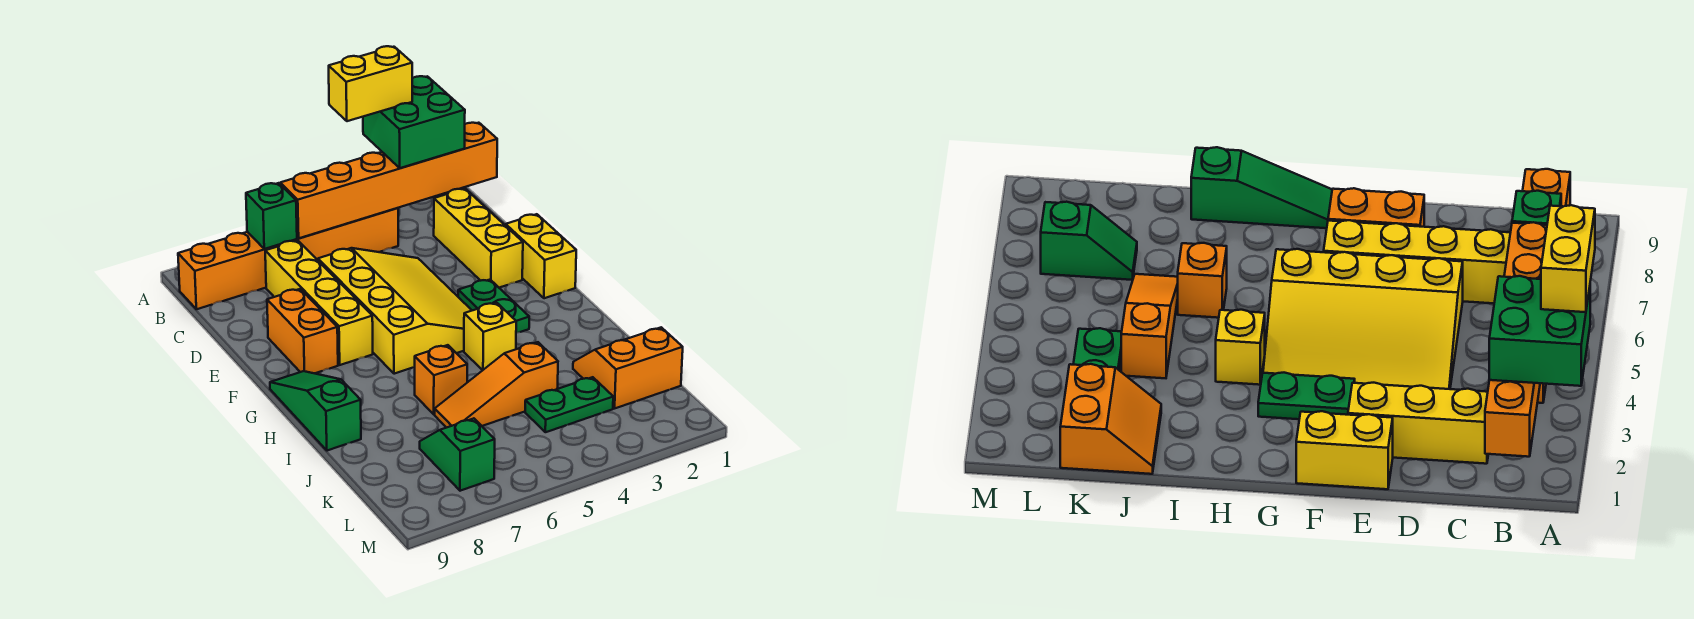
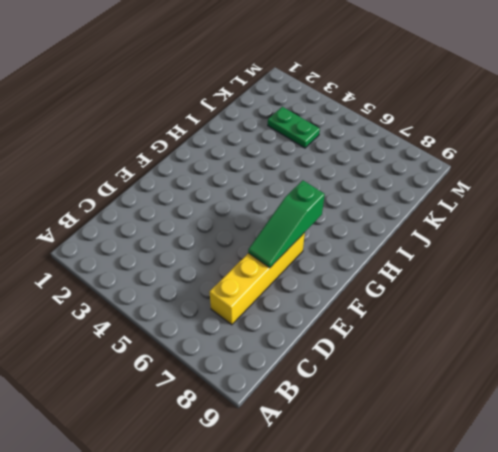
green slope E7:G7 level 2 top G -> green slope G9:I9 level 1 top I
none -> orange brick B4:B9 level 1
none -> yellow brick C2:E2 level 1
none -> yellow slope D4:G6 level 1 top 6

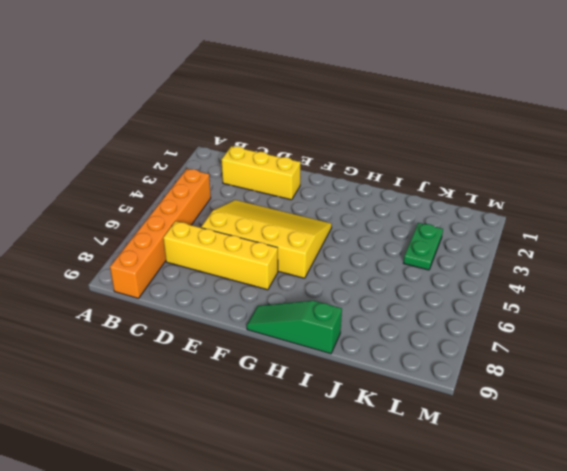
none -> yellow brick E1:F1 level 1
none -> orange brick E8:F8 level 1
none -> green plate F3:G3 level 1

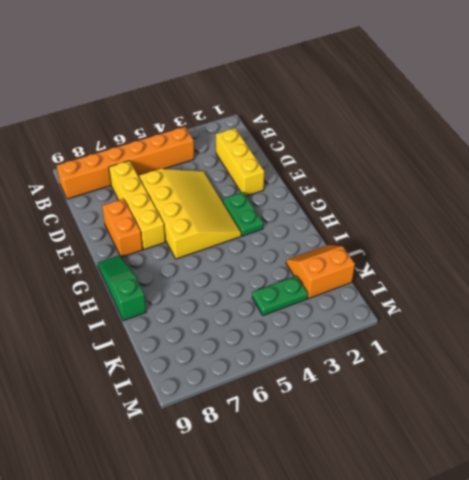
none -> yellow brick E1:F1 level 1
none -> yellow brick H4 level 1
none -> orange brick I6 level 1

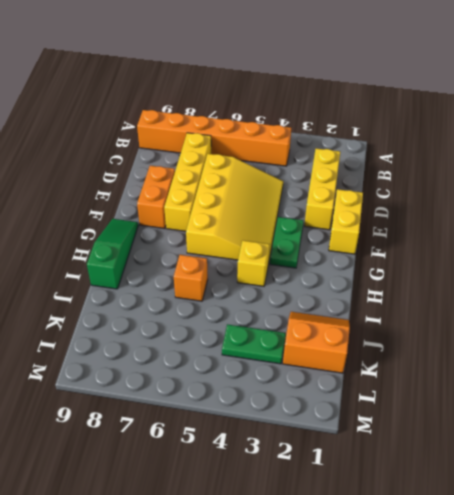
none -> orange slope J4:J6 level 1 top 4
none -> green slope K7:L7 level 1 top L
none -> orange brick B1:B6 level 2

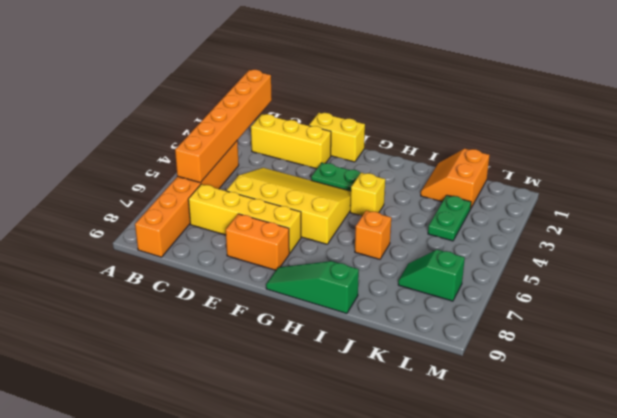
none -> orange slope J4:J6 level 1 top 4
none -> green brick B7 level 2
none -> green brick A2:B3 level 3

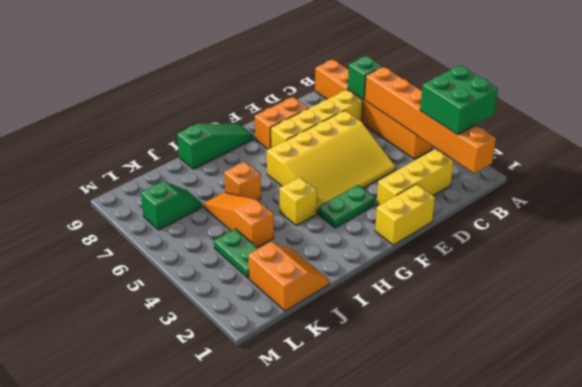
none -> yellow brick A3:A4 level 4

